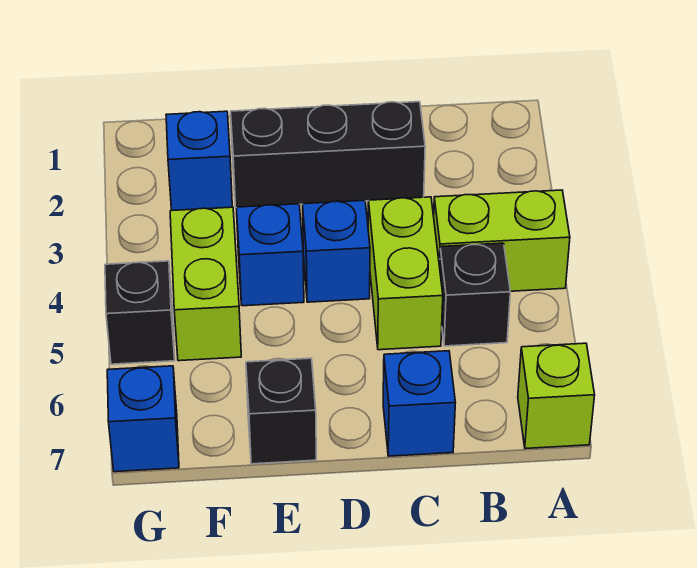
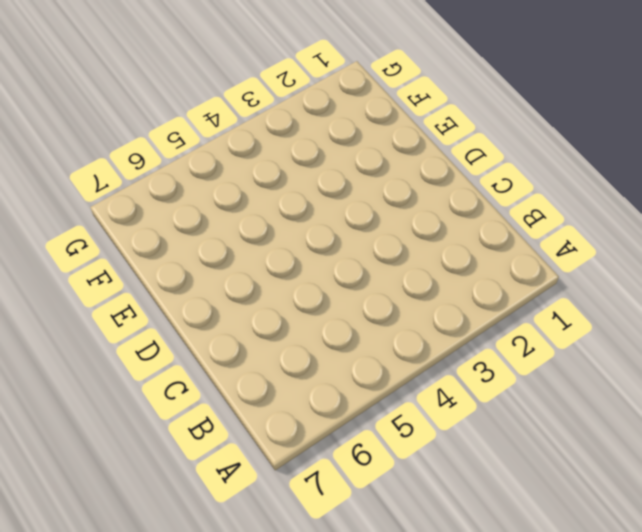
none -> lime brick A4:B4 level 1
none -> lime brick A7 level 1
none -> black brick B5 level 1

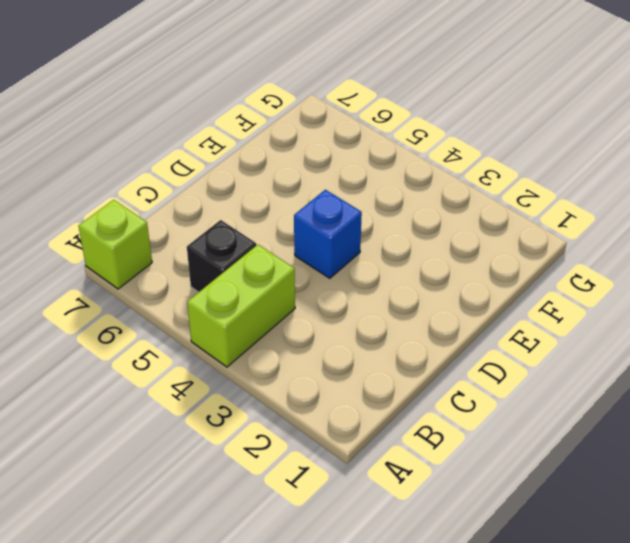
none -> black brick C2:E2 level 1
none -> lime brick C4:C5 level 1
none -> blue brick C7 level 1

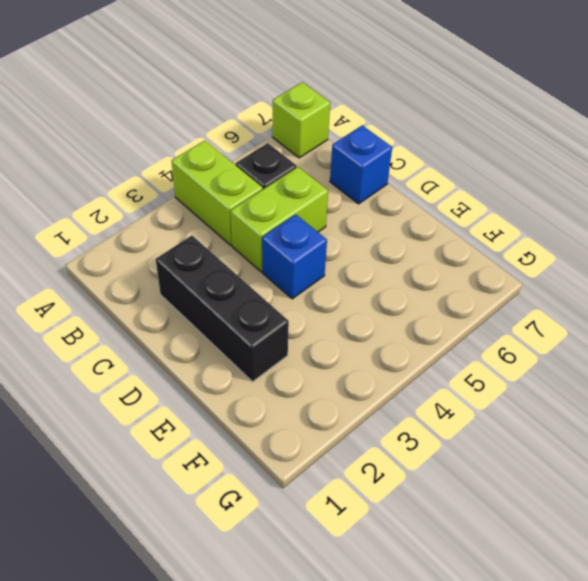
none -> blue brick E4 level 1
none -> black brick E7 level 1
none -> blue brick F2 level 1

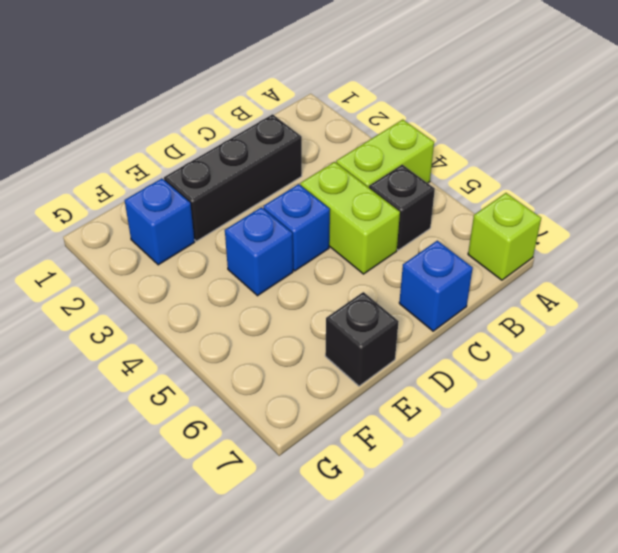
none -> lime brick F4:F5 level 1
none -> black brick G5 level 1
none -> blue brick G7 level 1

